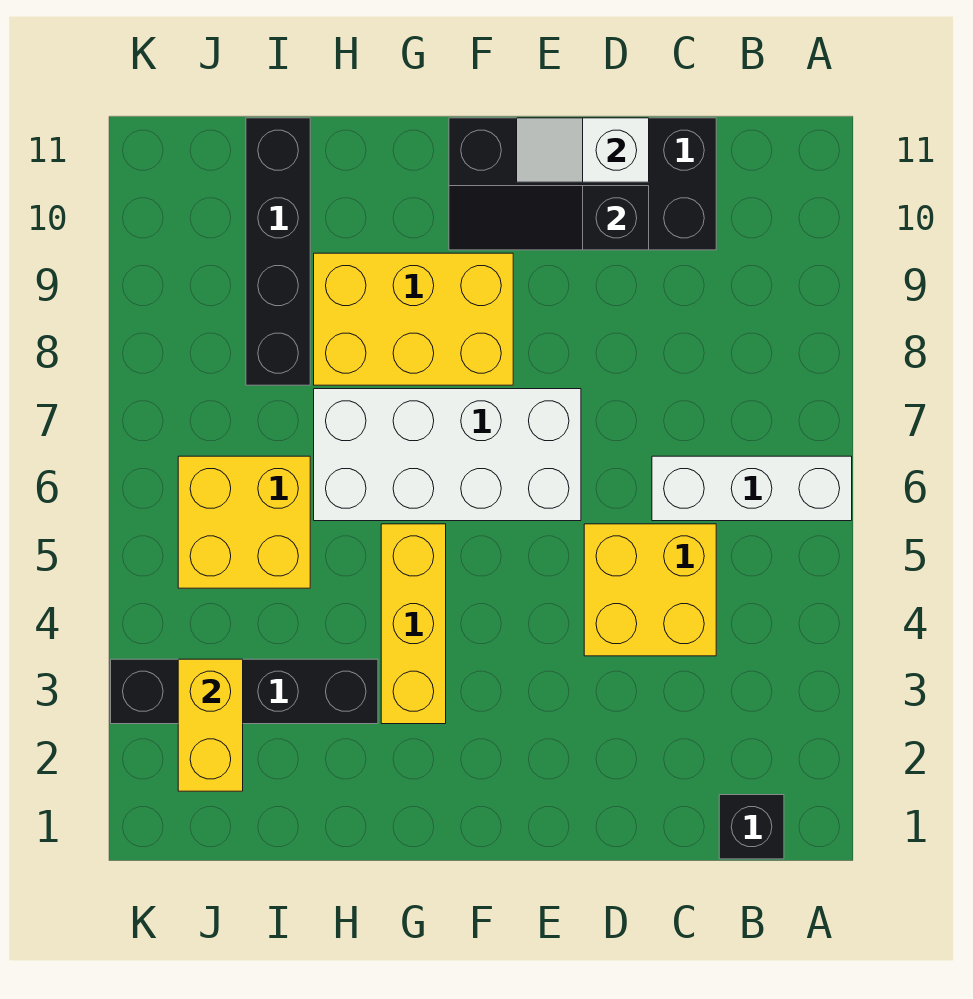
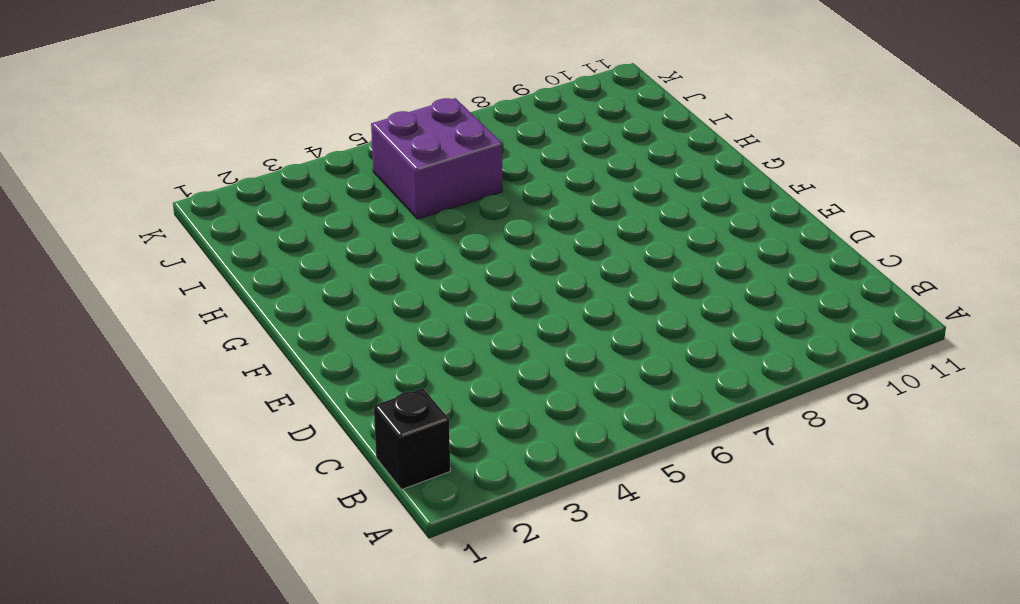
purple brick I5:J6 level 1 -> yellow brick I5:J6 level 1
none -> white brick A6:C6 level 1
none -> yellow brick C4:D5 level 1
none -> black brick C10:F11 level 1

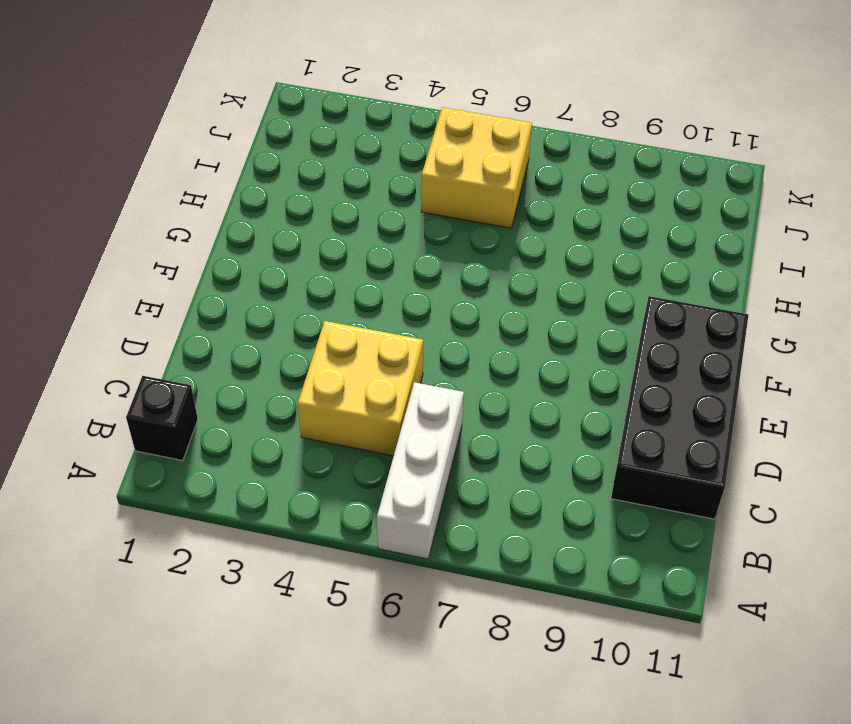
none -> white brick E6:H7 level 1
none -> yellow brick F8:H9 level 1
none -> yellow brick G3:G5 level 1

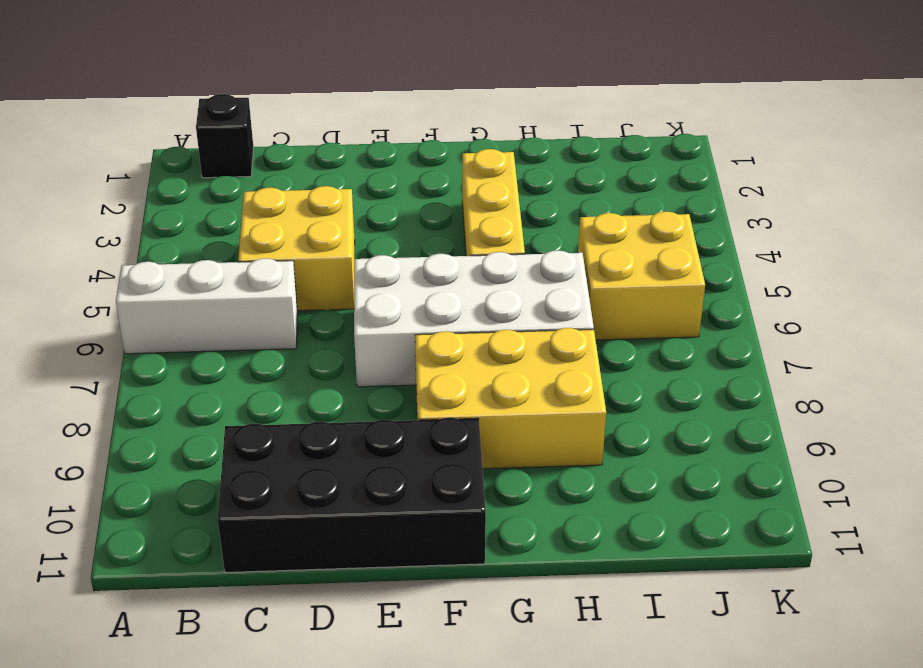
none -> black brick H3:K3 level 1
none -> black brick I8:I11 level 1
none -> black slope D10:F10 level 2 top D

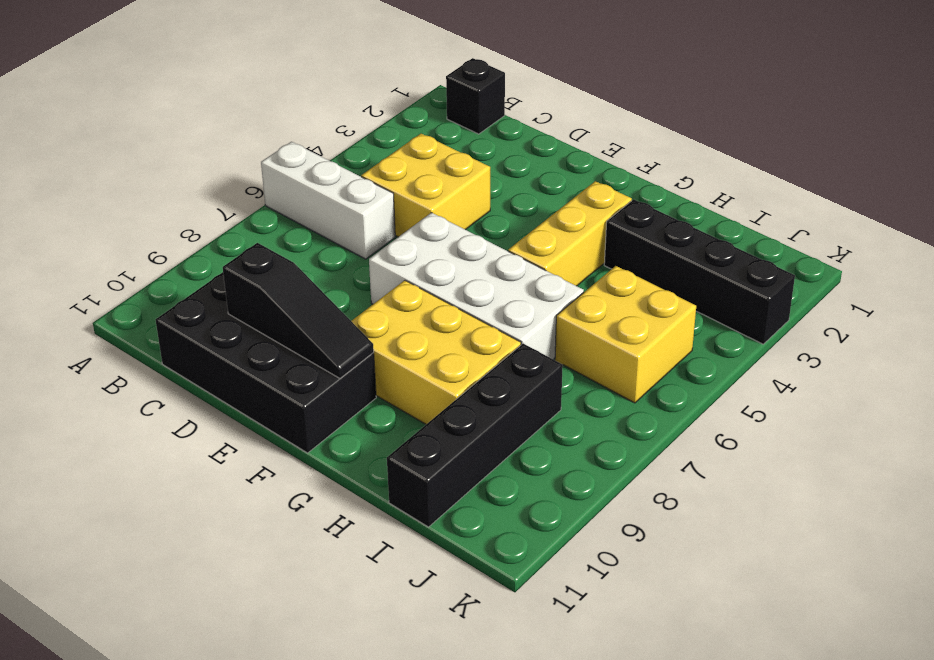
none -> white slope D11:E11 level 2 top D
none -> yellow brick J2:J3 level 2

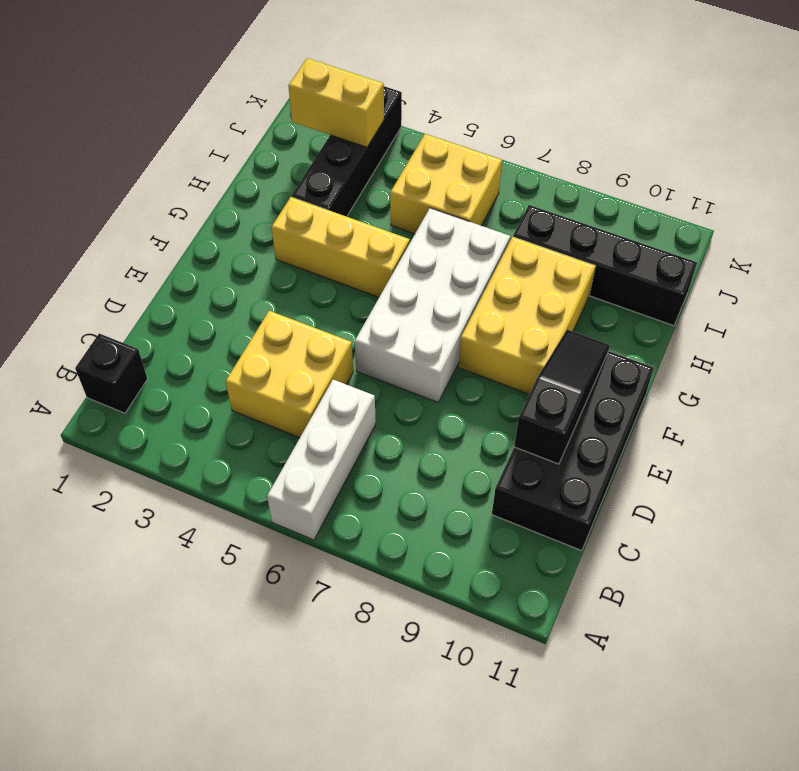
none -> white slope D11:E11 level 2 top D

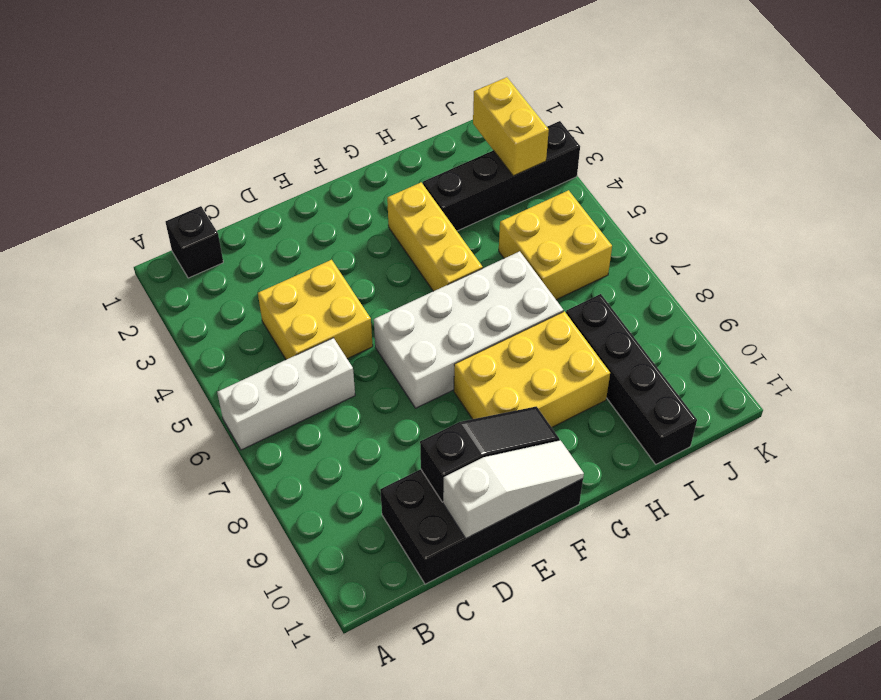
white slope D11:F11 level 2 top D -> white slope D11:E11 level 2 top D

